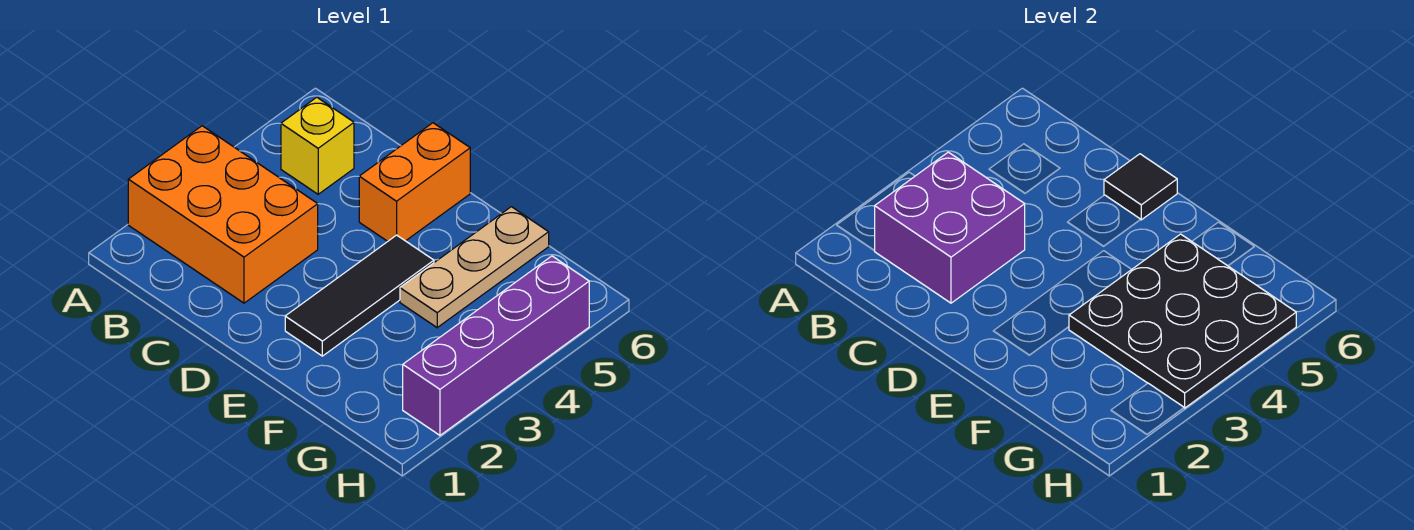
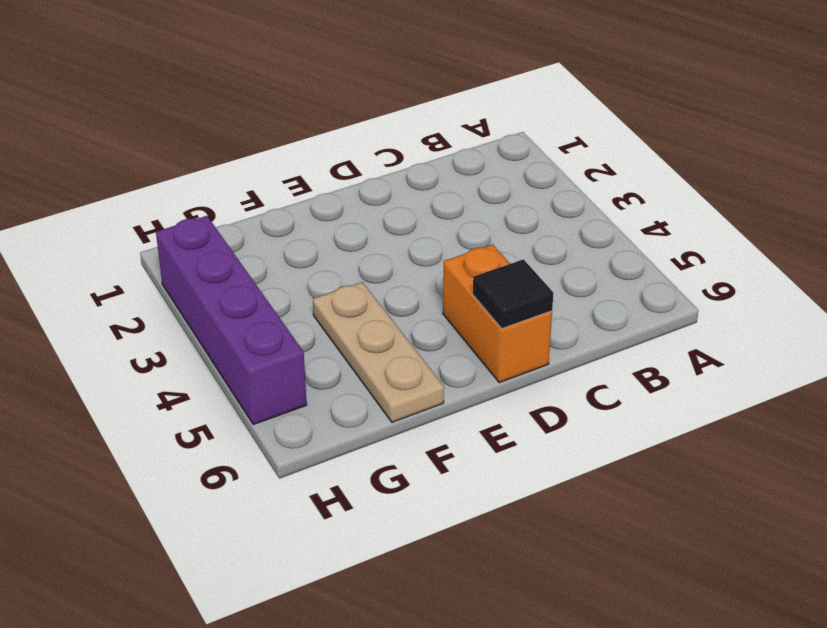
none -> orange brick A2:C3 level 1
none -> yellow brick B5 level 1

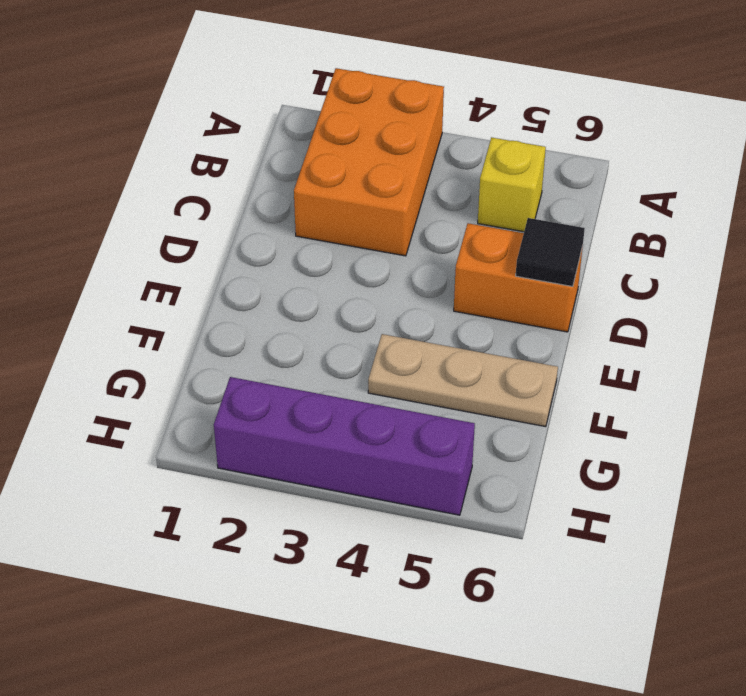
none -> black tile E2:E4 level 1
none -> purple brick B2:C3 level 2

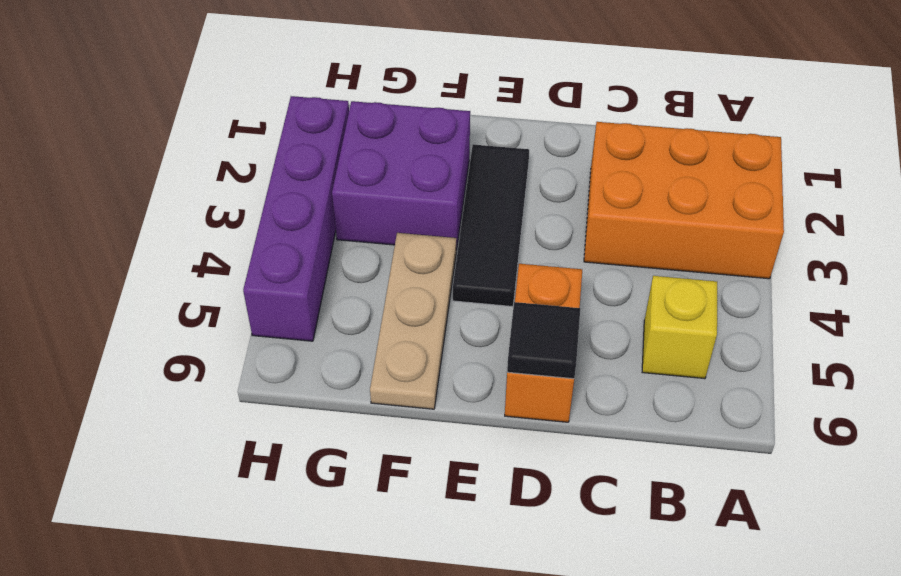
purple brick F2:G3 level 1 -> purple brick B2:C3 level 2
none -> black plate F3:H5 level 2

